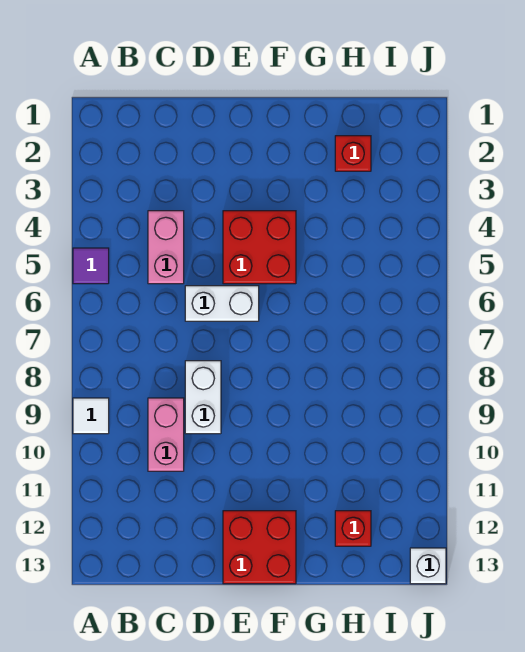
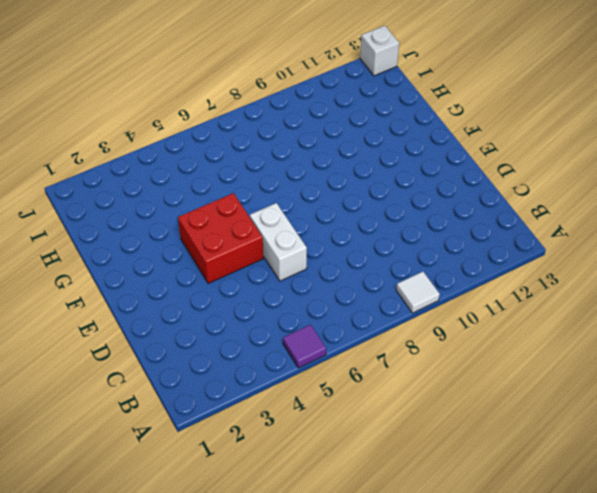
none -> pink brick C4:C5 level 1
none -> pink brick C9:C10 level 1

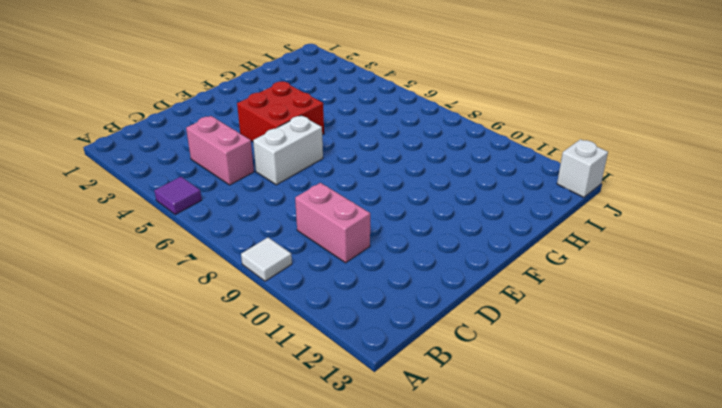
none -> white brick D8:D9 level 1
none -> red brick E12:F13 level 1

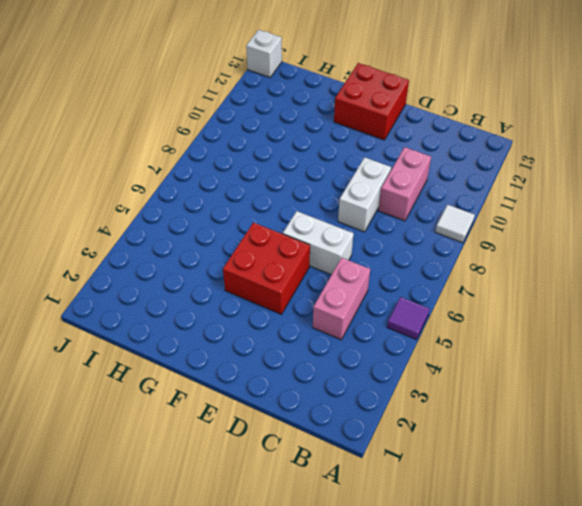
none -> red brick H2 level 1
none -> red brick H12 level 1

